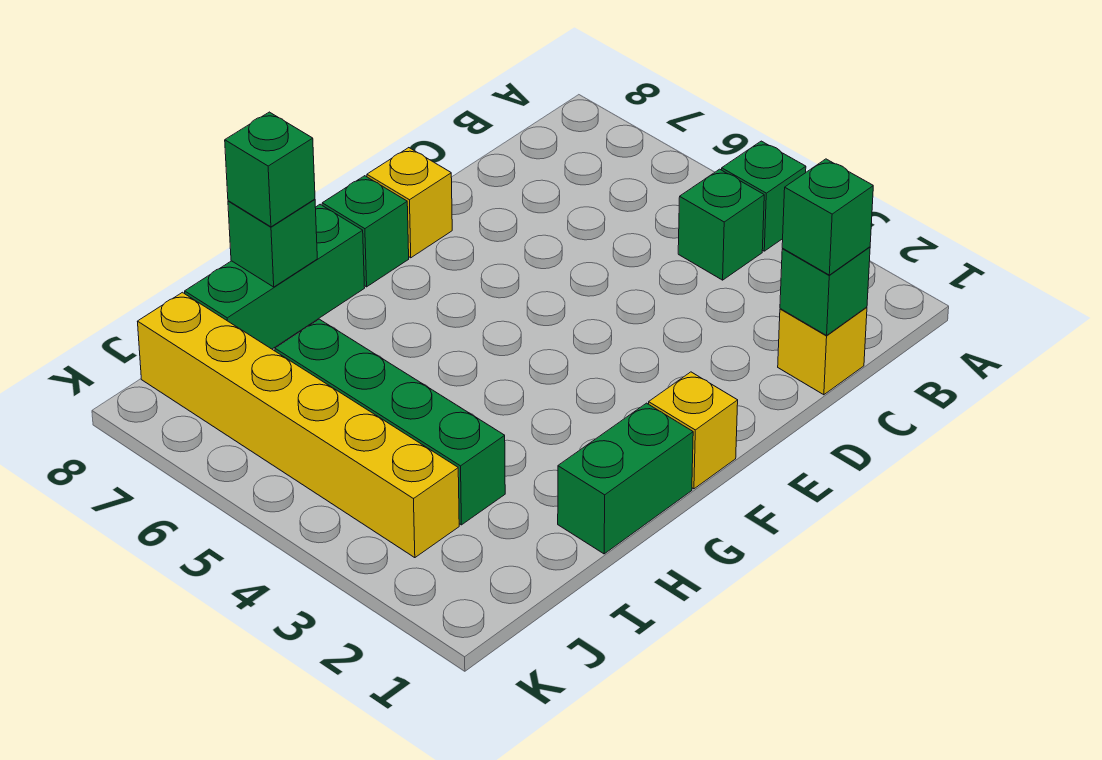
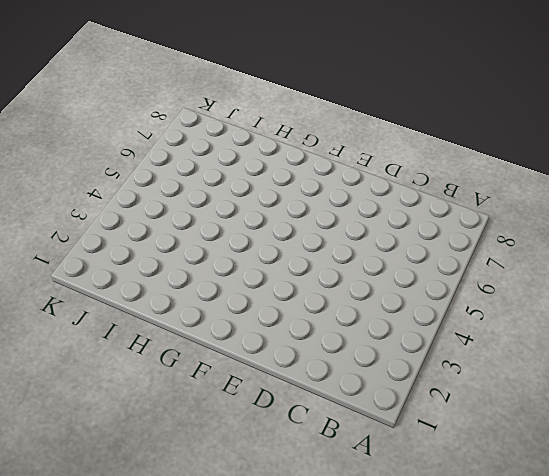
none -> green brick A4 level 1
none -> green brick B4 level 1
none -> yellow brick C1 level 1

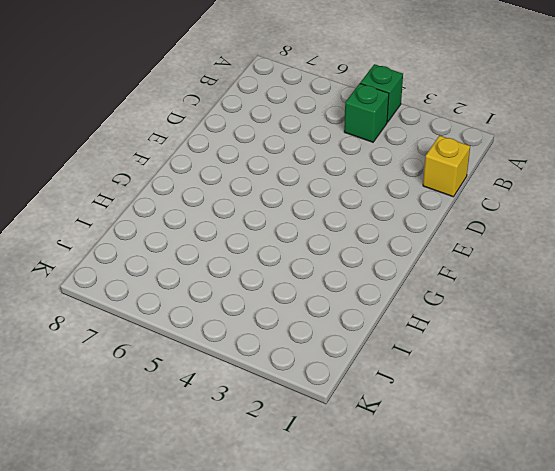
none -> yellow brick E8 level 1
none -> yellow brick F1 level 1
none -> green brick F8 level 1

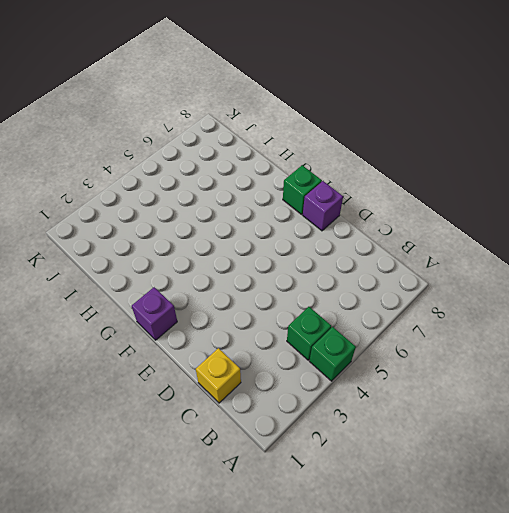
purple brick E8 level 1 -> yellow brick E8 level 1
purple brick F1 level 1 -> yellow brick F1 level 1
none -> green brick G1:H1 level 1
none -> green brick G8:I8 level 1
none -> green brick I3:I6 level 1

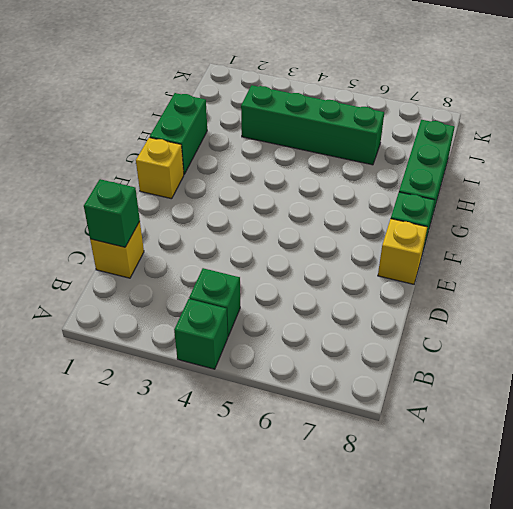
none -> yellow brick J3:J8 level 1
none -> green brick H8 level 2
none -> green brick C1 level 3

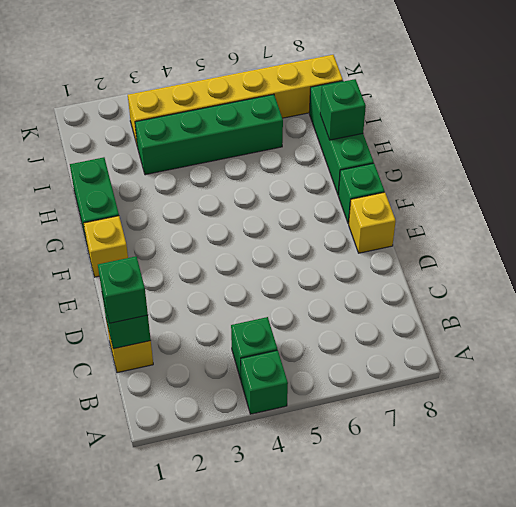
none -> green brick H8 level 3

